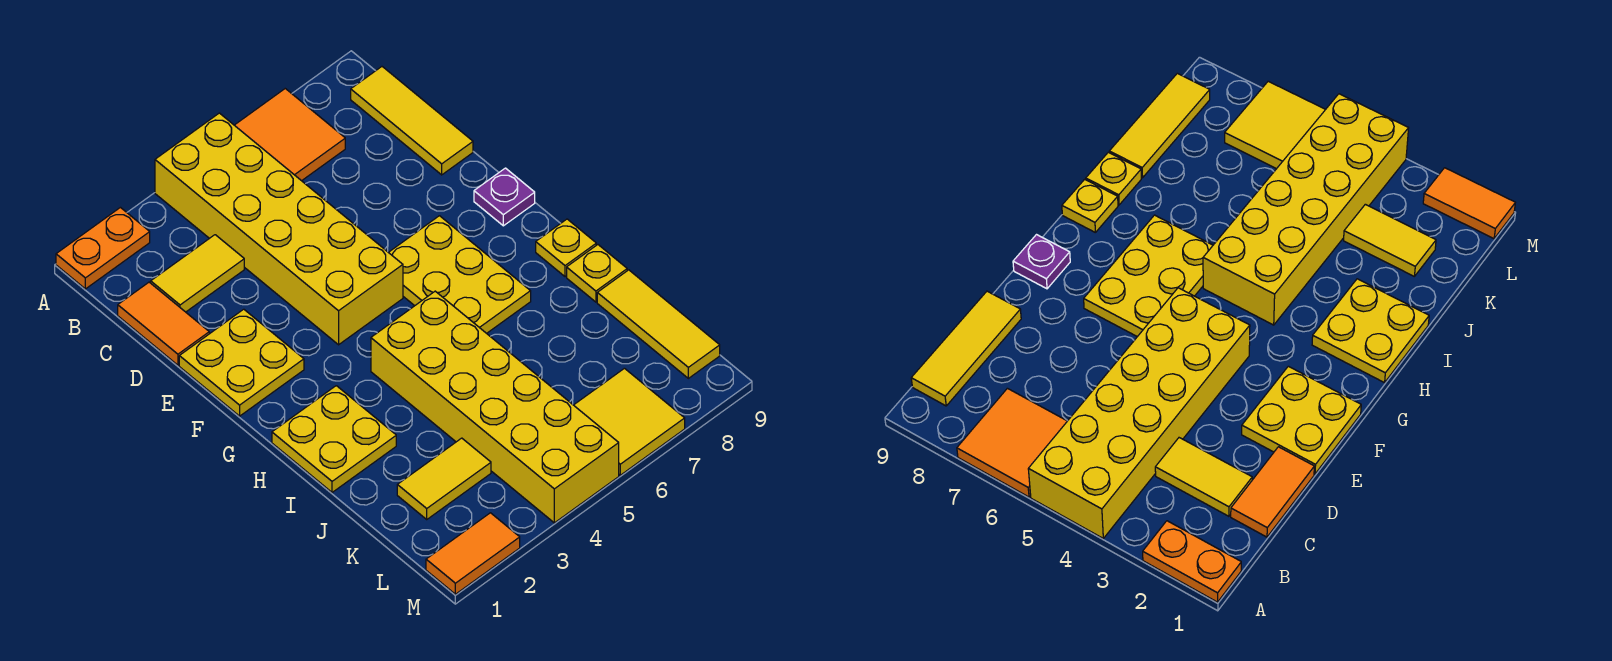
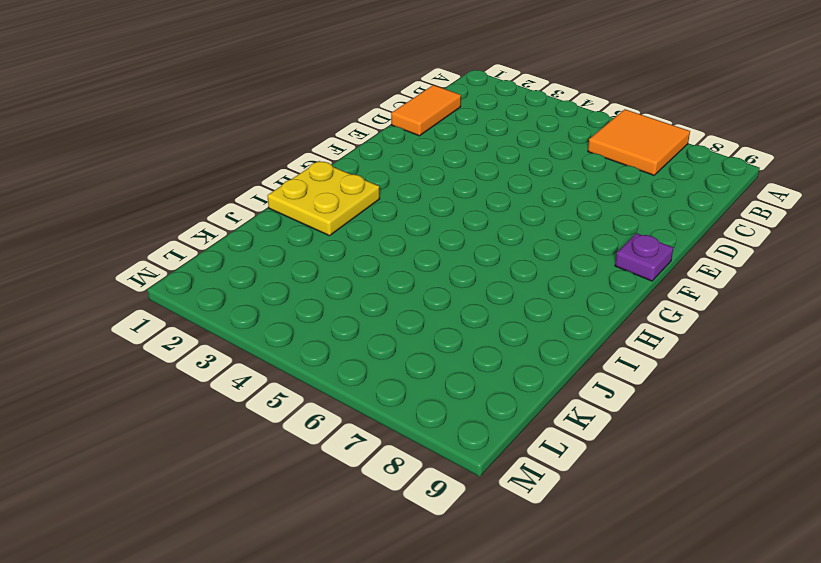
none -> orange plate A1:A2 level 1
none -> yellow brick A4:F5 level 1
none -> yellow tile B9:D9 level 1

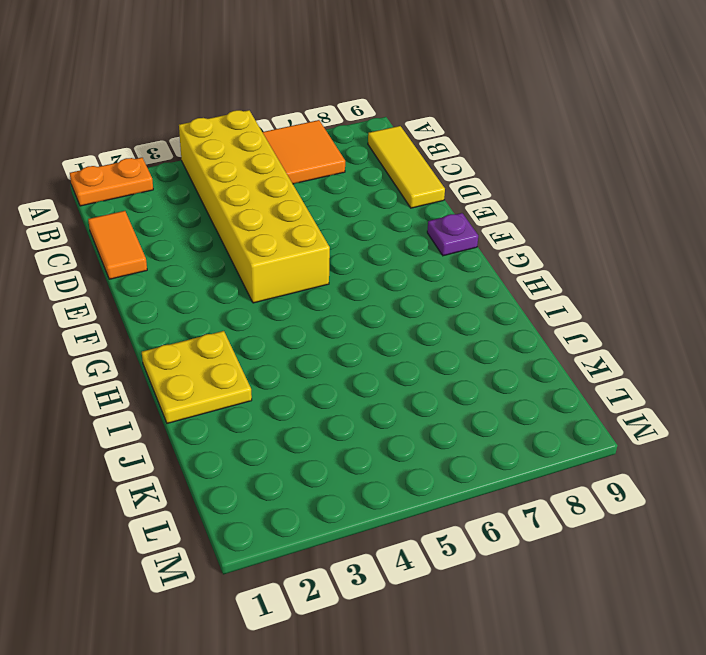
none -> yellow tile C2:C3 level 1
none -> yellow plate E1:F2 level 1
none -> yellow plate F6:H7 level 1

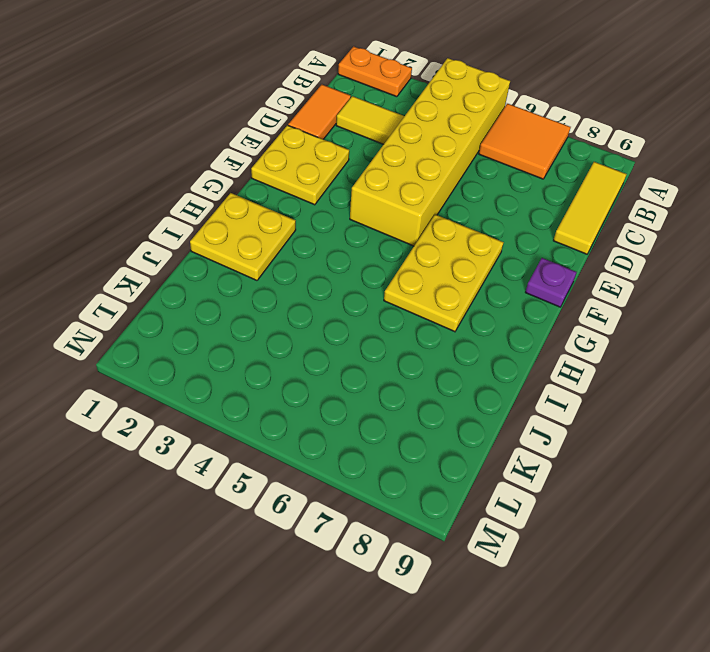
none -> yellow brick H4:M5 level 1
none -> yellow plate H9 level 1
none -> yellow plate I9 level 1

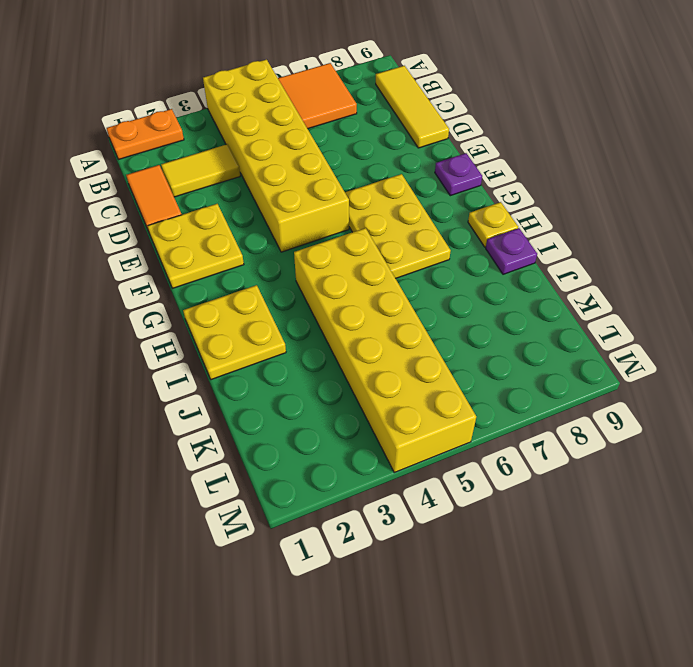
purple plate I9 level 1 -> yellow plate I9 level 1
none -> yellow tile J9:L9 level 1
none -> yellow tile K2:K3 level 1
none -> yellow tile L6:M7 level 1

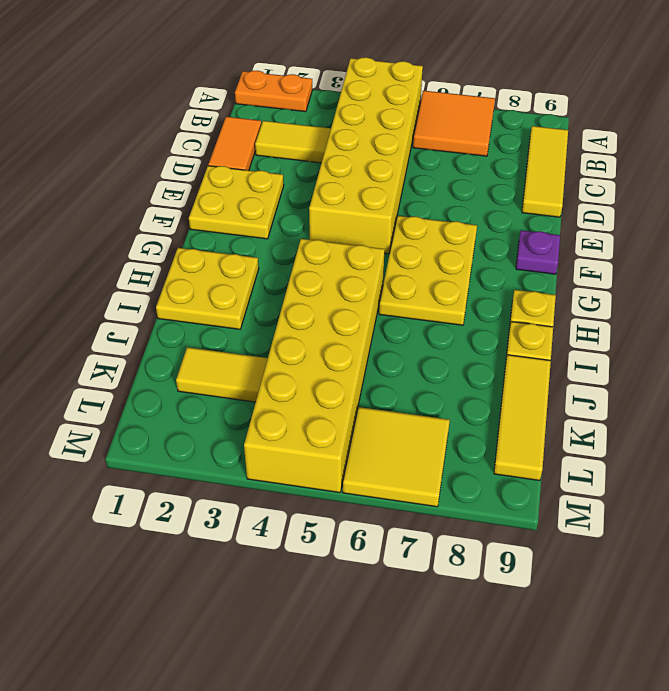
none -> orange tile M1:M2 level 1

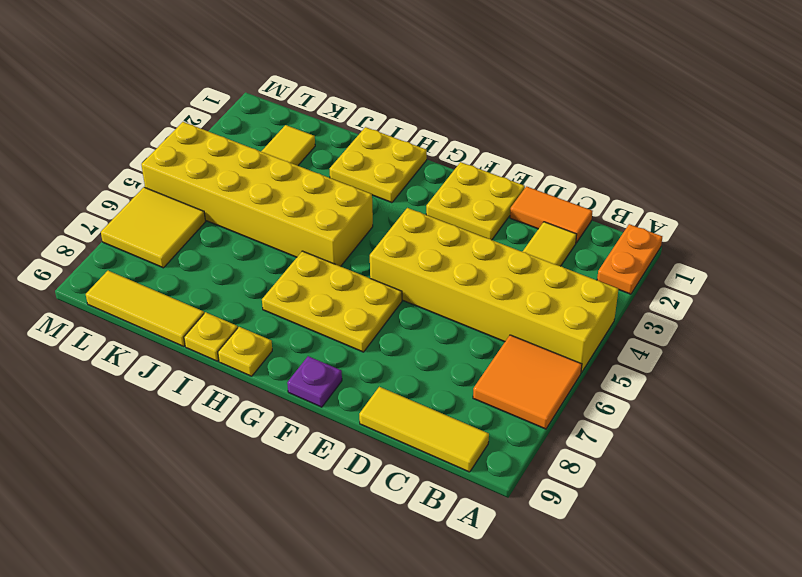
none -> orange tile M1:M2 level 1

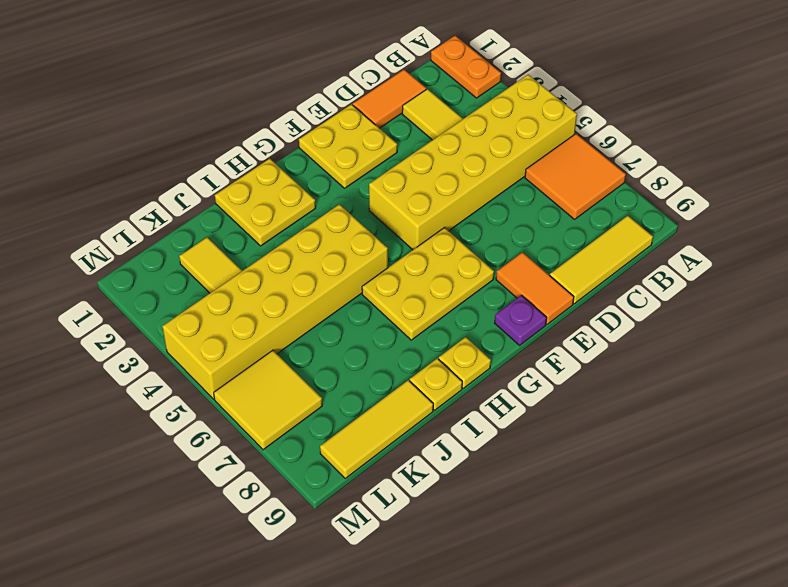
orange tile E8:E9 level 1 -> orange tile M1:M2 level 1

